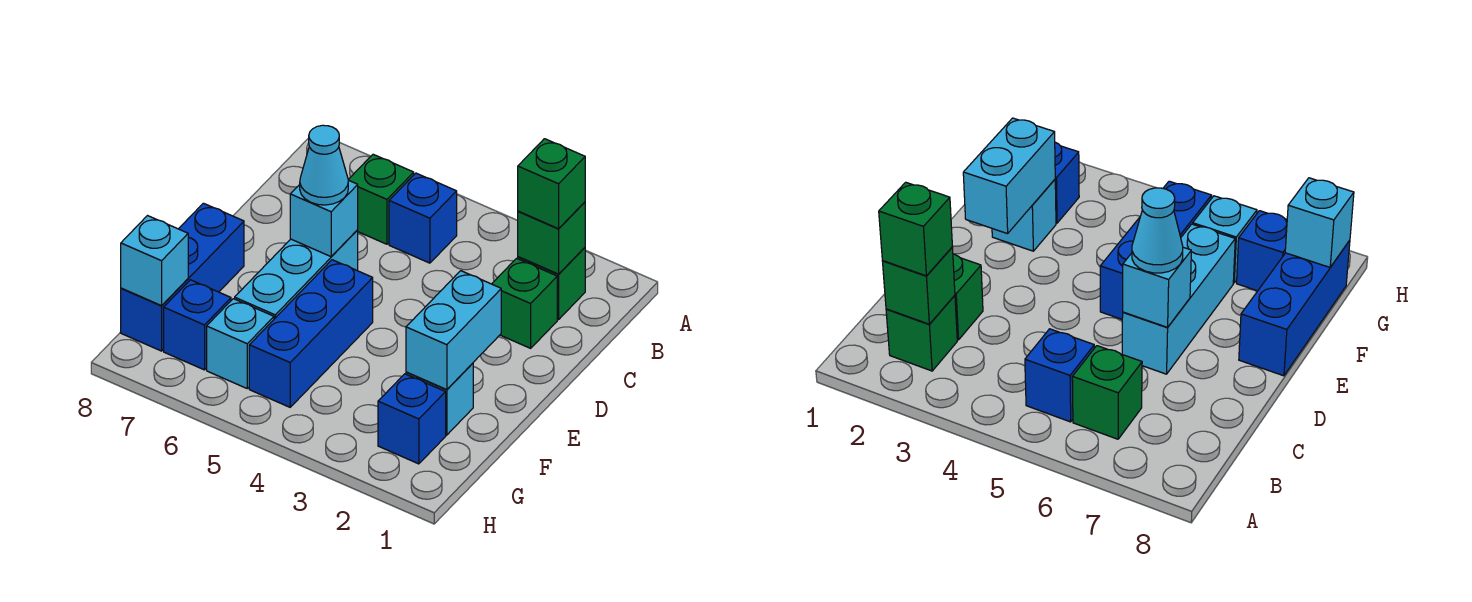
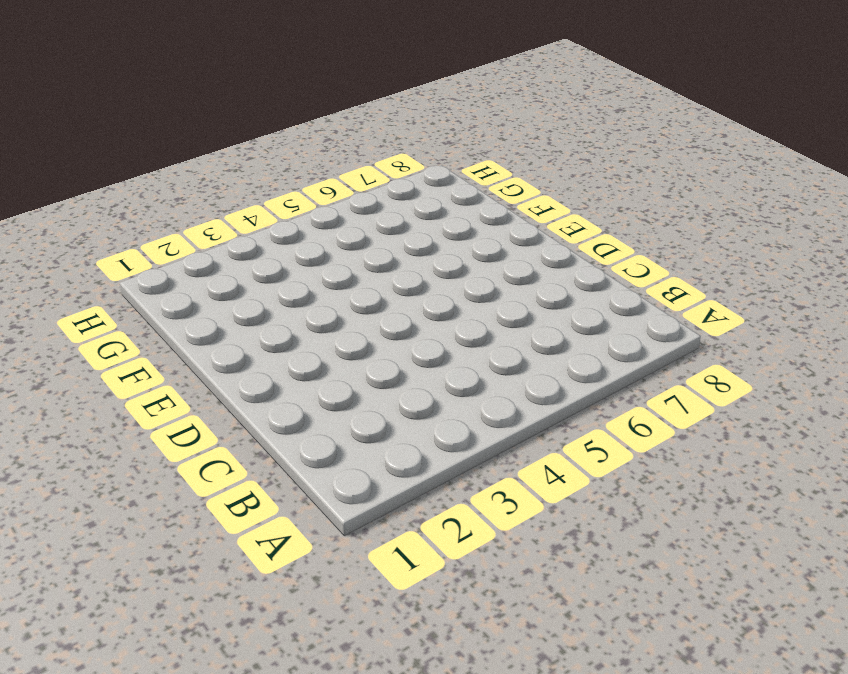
none -> green brick B2 level 1
none -> blue brick B5 level 1
none -> green brick B6 level 1

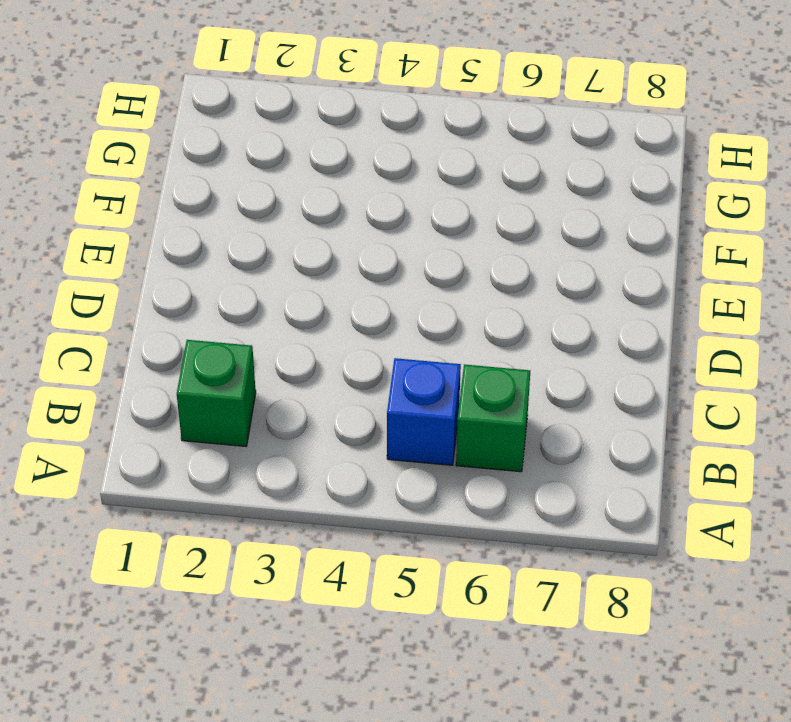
none -> green brick C2 level 1
none -> cyan brick D6:F6 level 1
none -> blue brick E5:G5 level 1

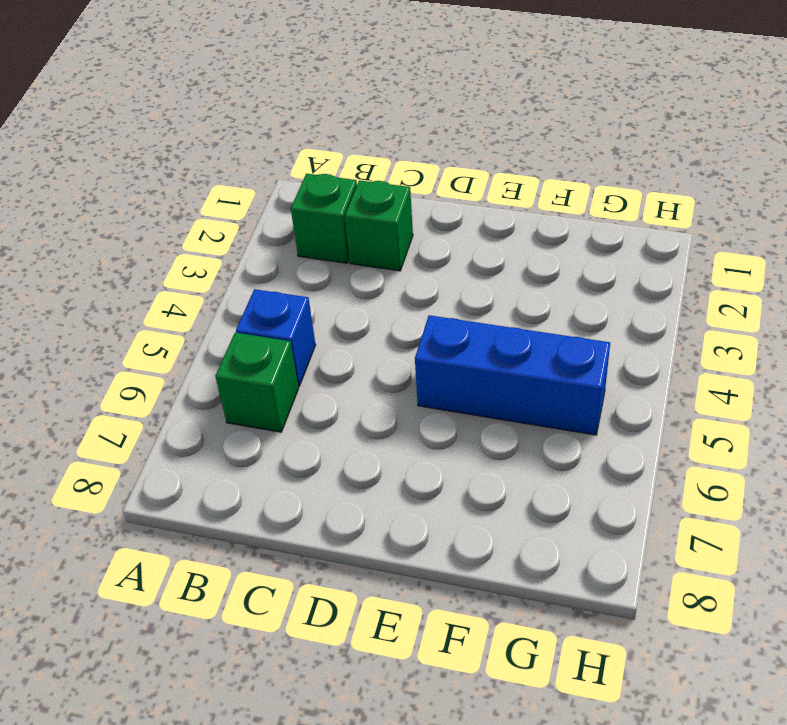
none -> cyan brick D6:F6 level 1
none -> blue brick E8:G8 level 1
none -> cyan brick F2 level 1

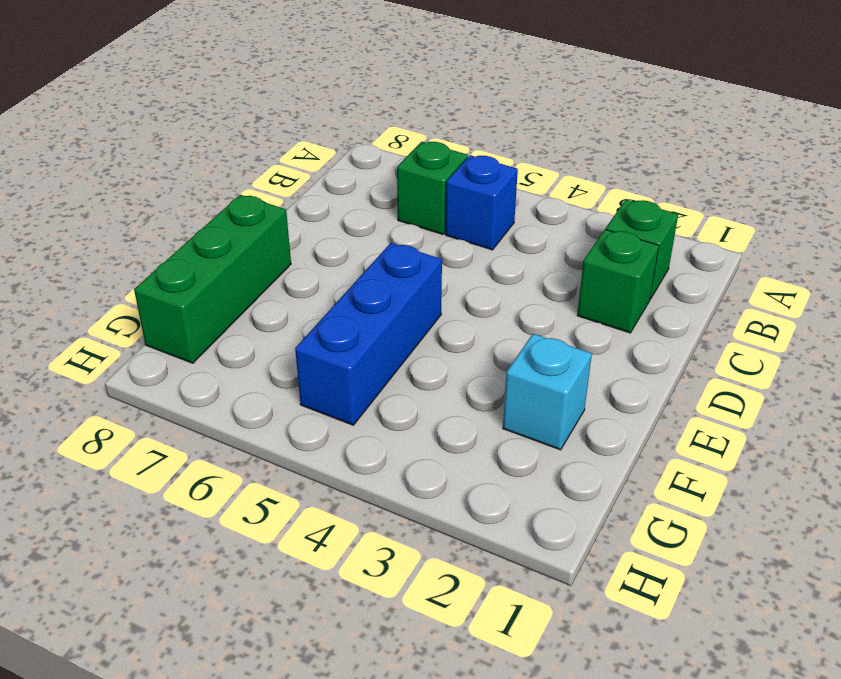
green brick E8:G8 level 1 -> blue brick E8:G8 level 1
none -> cyan brick D6:F6 level 1
none -> blue brick G2 level 1
none -> cyan brick G6 level 1

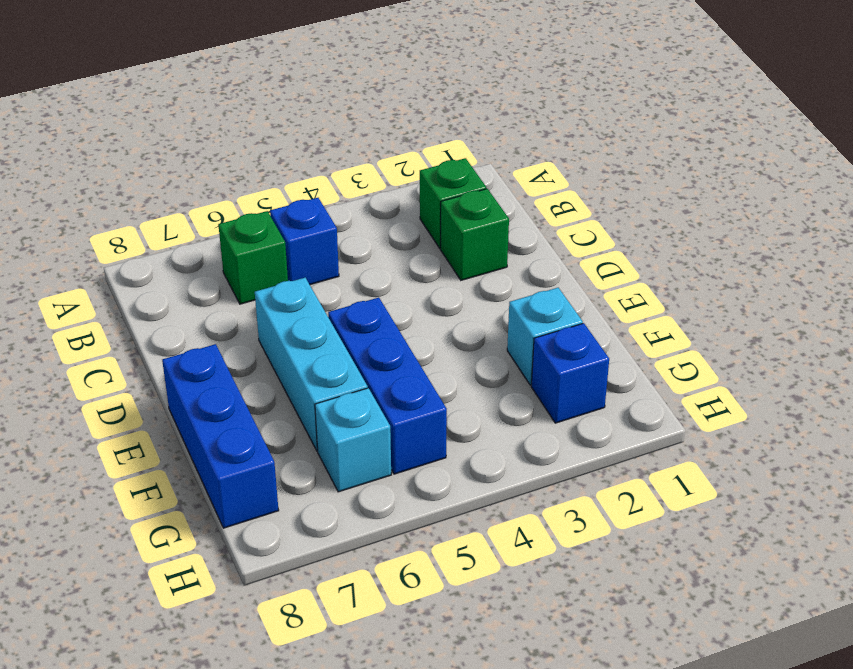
none -> blue brick G7 level 1
none -> green brick B2 level 2
none -> cyan brick D6 level 2

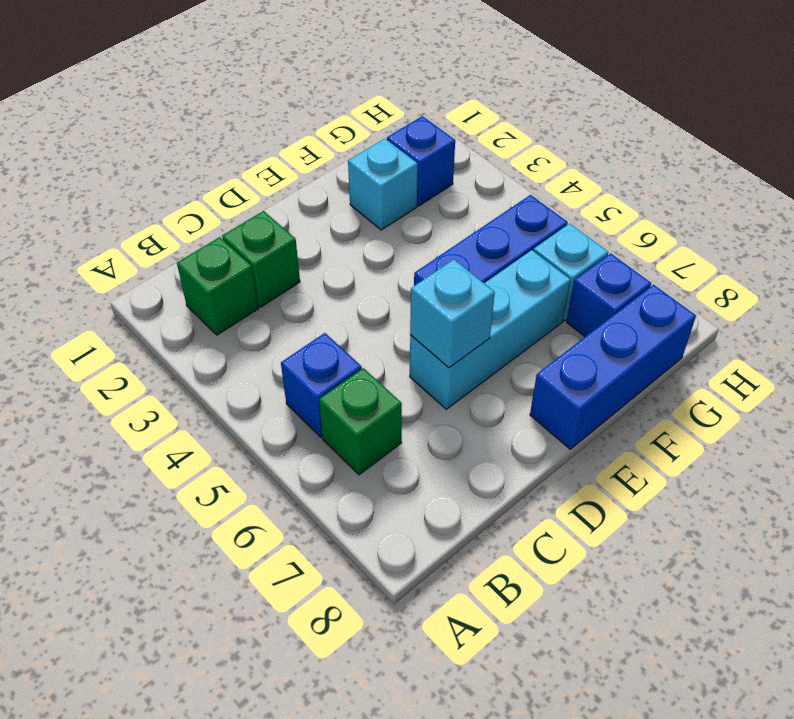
none -> green brick B2 level 2
none -> cyan brick E2:F2 level 2
none -> cyan brick G8 level 2

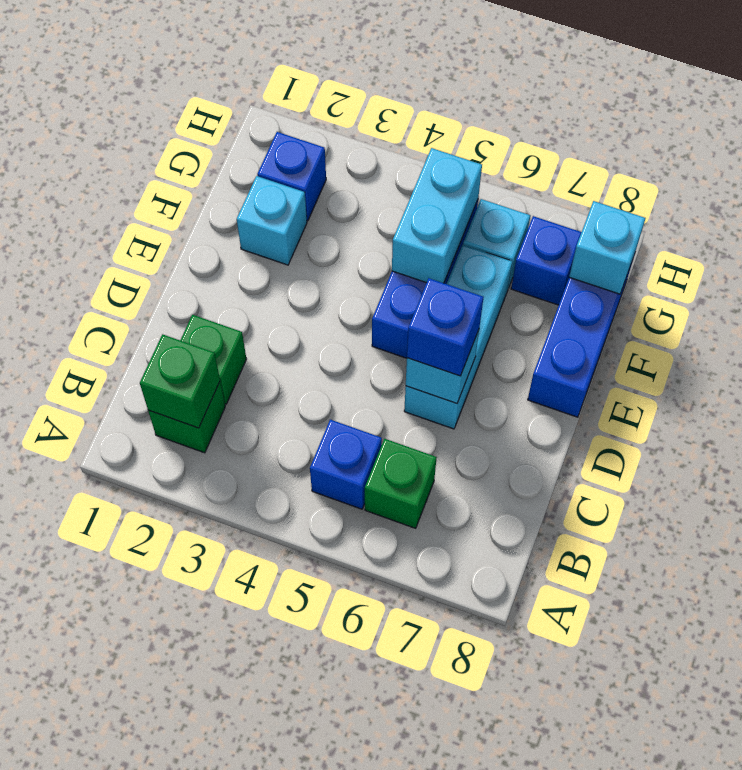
blue brick D6 level 3 -> cyan cone D6 level 3
cyan brick F5:G5 level 2 -> cyan brick E2:F2 level 2
none -> green brick B2 level 3

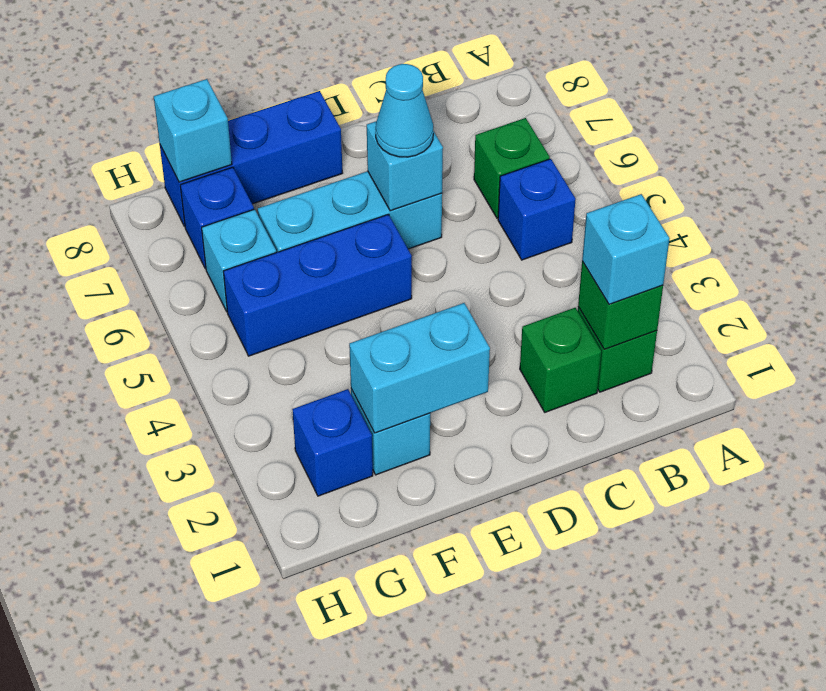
cyan brick B2 level 3 -> green brick B2 level 3

